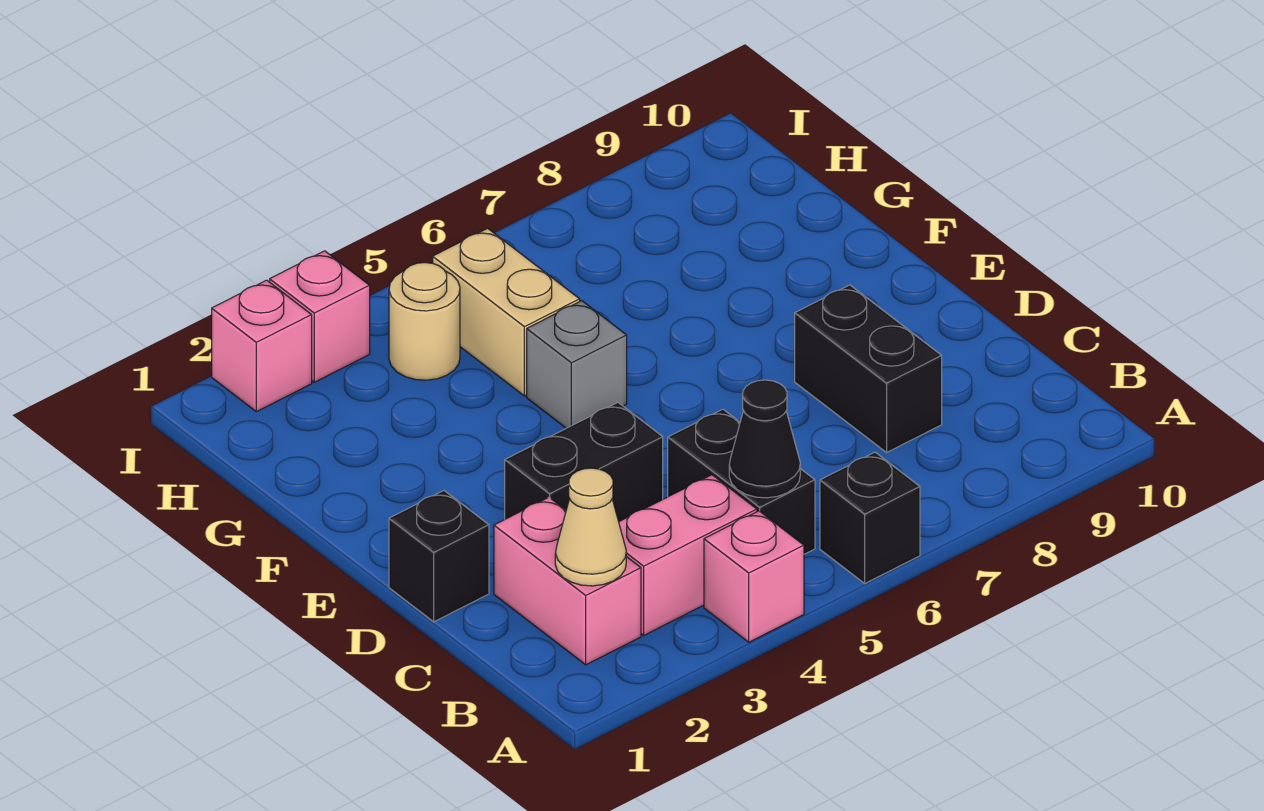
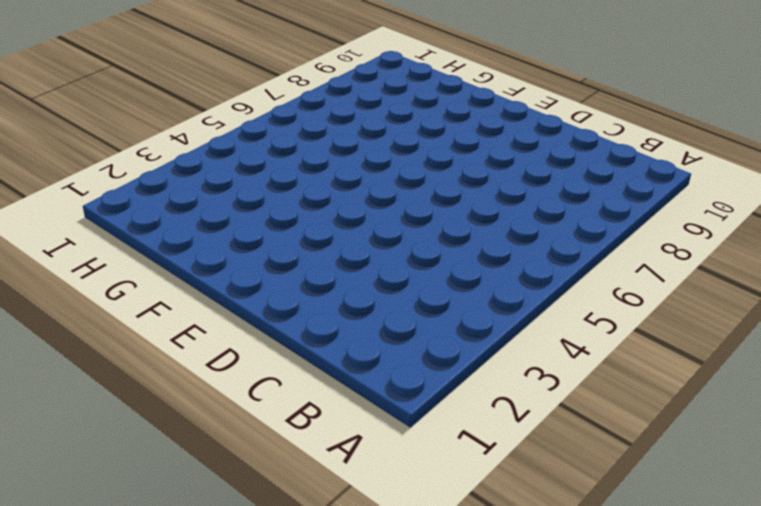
none -> pink brick A4 level 1
none -> black brick A6 level 1
none -> pink brick B2:C2 level 1

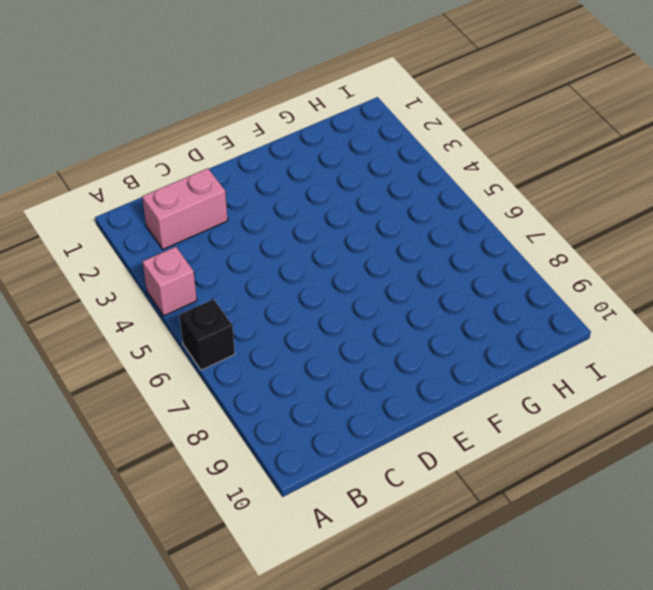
none -> pink brick B3:B4 level 1
none -> black brick B5:C5 level 1
none -> black brick C8:D8 level 1

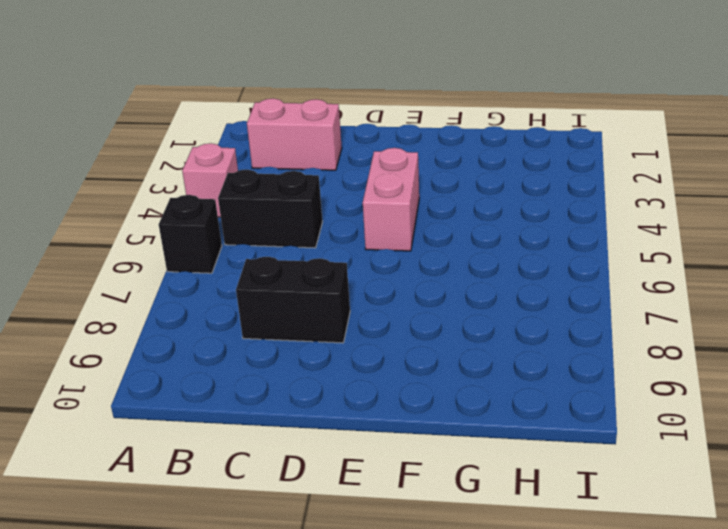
pink brick E4:E5 level 1 -> pink brick B3:B4 level 1
none -> black brick D1 level 1
none -> black brick D3:D4 level 1
none -> grey brick F5 level 1

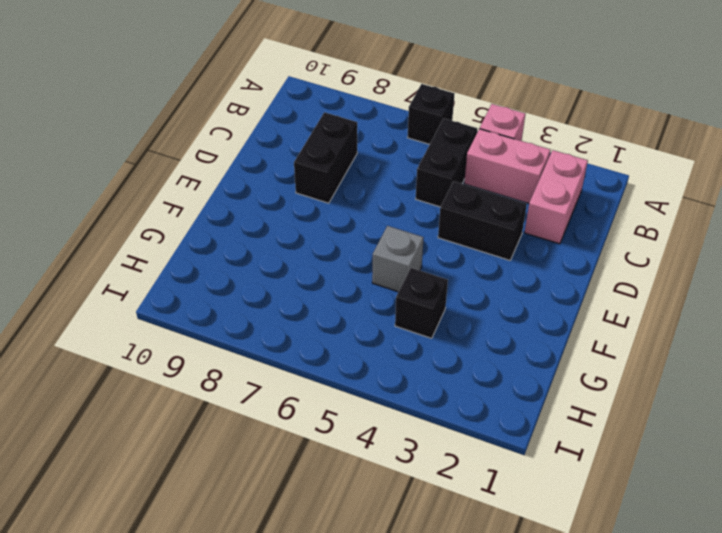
black brick G4 level 1 -> black brick D1 level 1
none -> tan brick G5:H5 level 1
none -> tan round brick H4 level 1
none -> pink brick I2 level 1

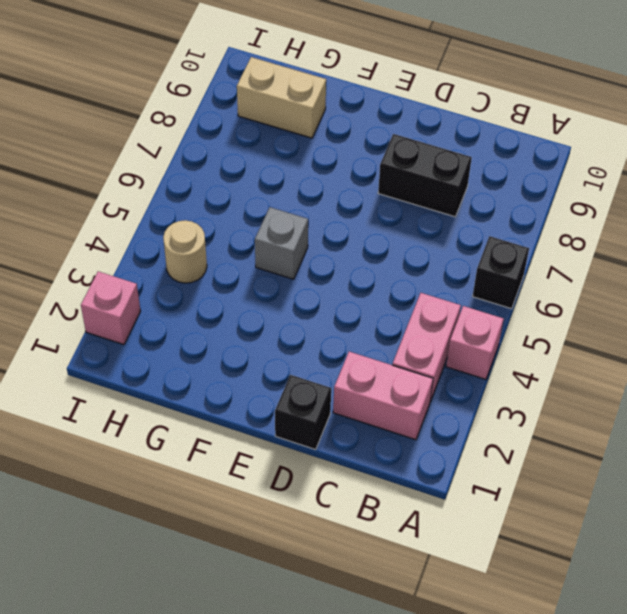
tan brick G9:H9 level 1 -> tan brick G5:H5 level 1
none -> black brick B5:C5 level 1
none -> black brick D3:D4 level 1
none -> pink brick I3 level 1

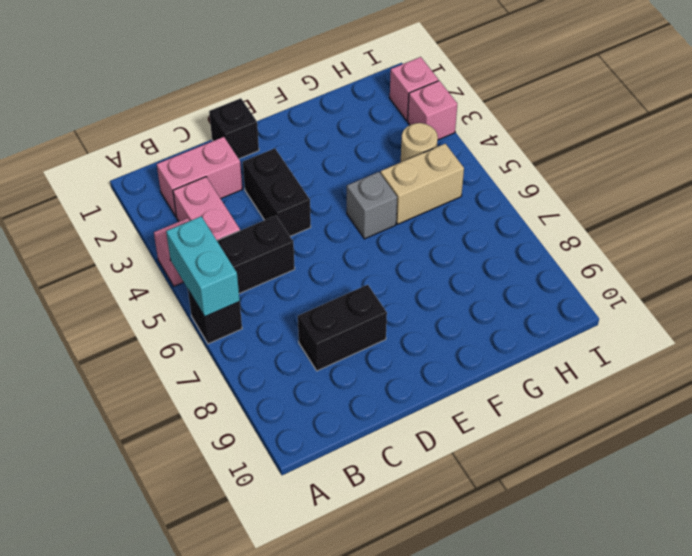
cyan brick A5:A6 level 2 -> none
none -> tan cone B2 level 2
none -> black cone B5 level 2

